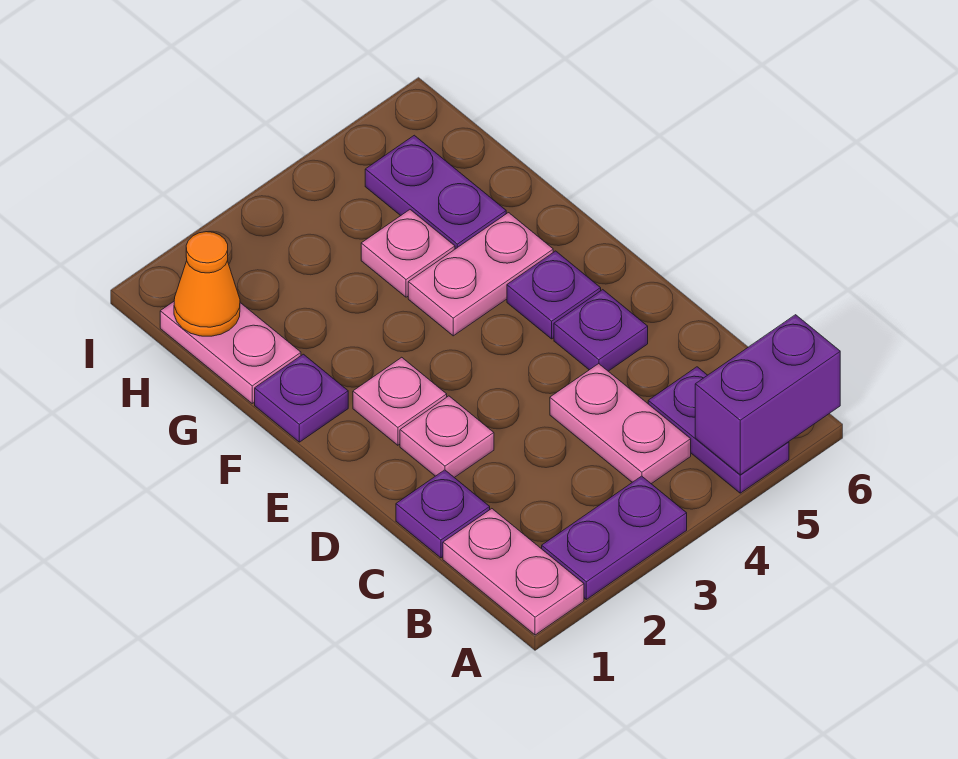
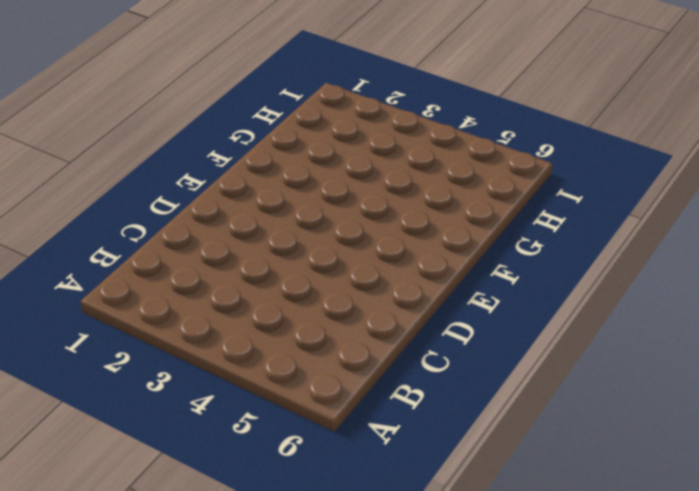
none -> pink plate A1:B1 level 1
none -> purple plate A2:A3 level 1
none -> purple plate A5:B5 level 1

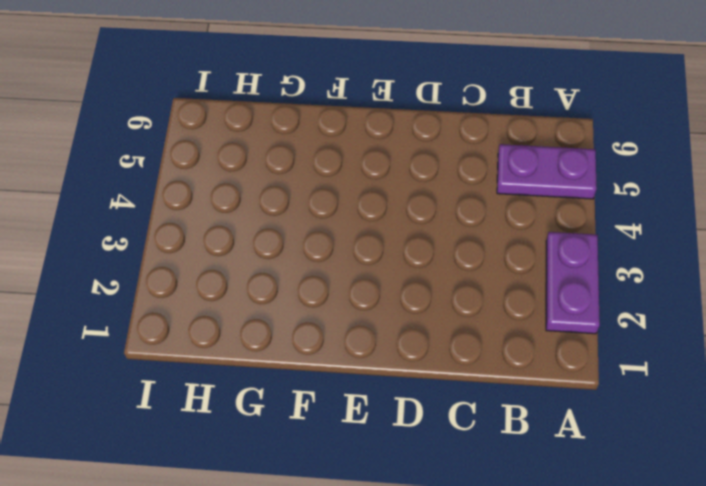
none -> pink plate A1:B1 level 1
none -> pink plate B4:C4 level 1
none -> purple plate C1 level 1

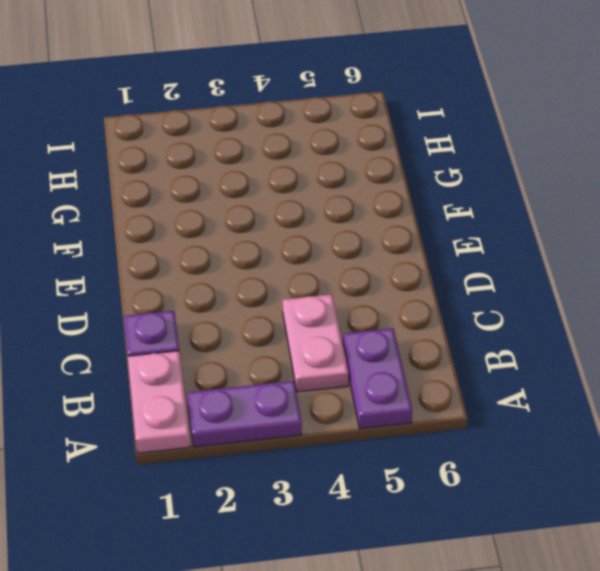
none -> pink plate D2 level 1
none -> purple plate D5 level 1
none -> pink plate E2 level 1

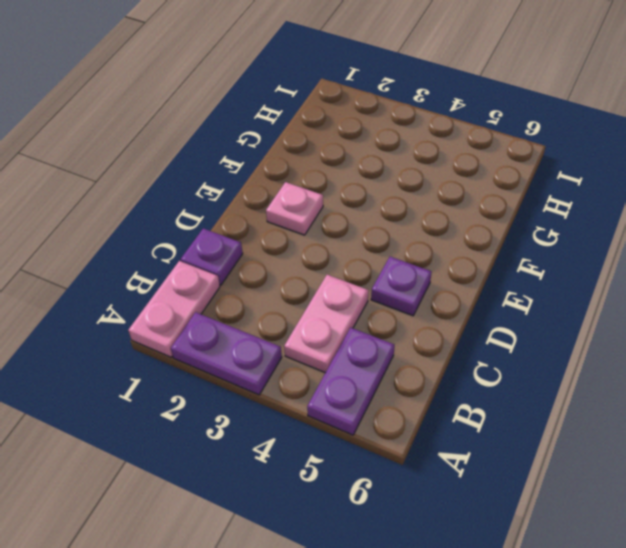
none -> pink plate D2 level 1
none -> purple plate E5 level 1
none -> purple plate F1 level 1

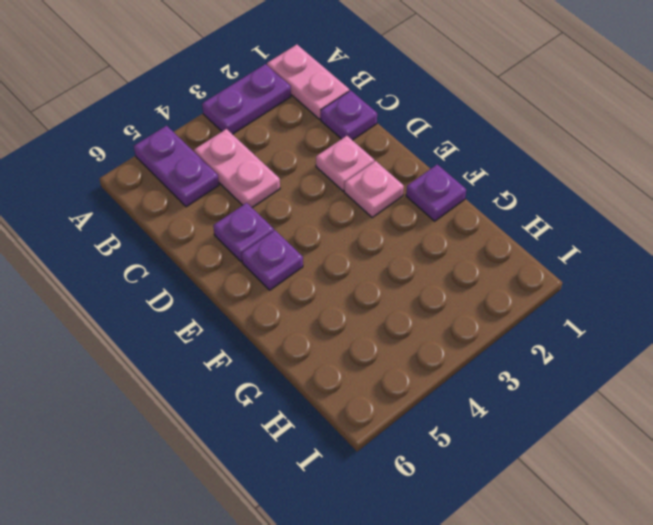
none -> pink plate F4:F5 level 1
none -> pink plate G1:H1 level 1
none -> pink plate G4 level 1

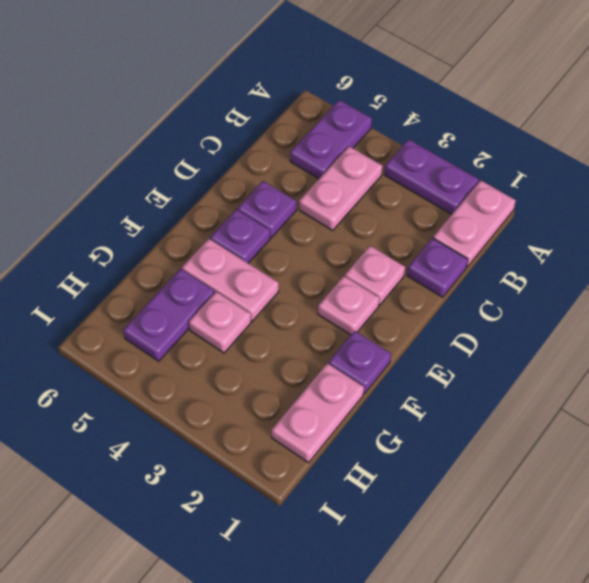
none -> purple brick A5:A6 level 2
none -> orange cone H1 level 2

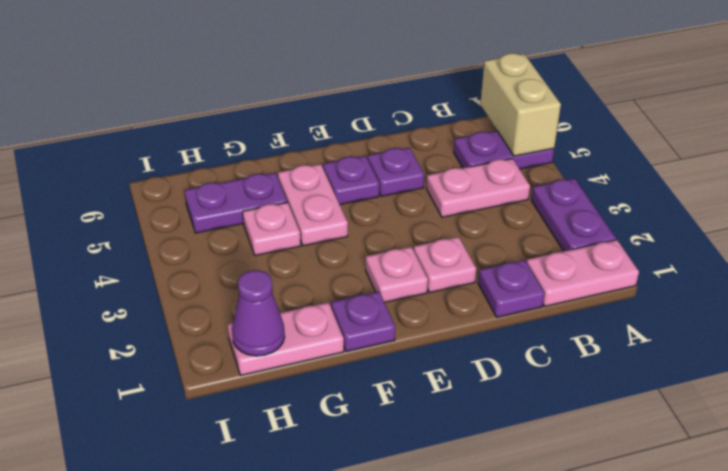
tan brick A5:A6 level 2 -> purple brick A5:A6 level 2
purple cone H1 level 2 -> orange cone H1 level 2

